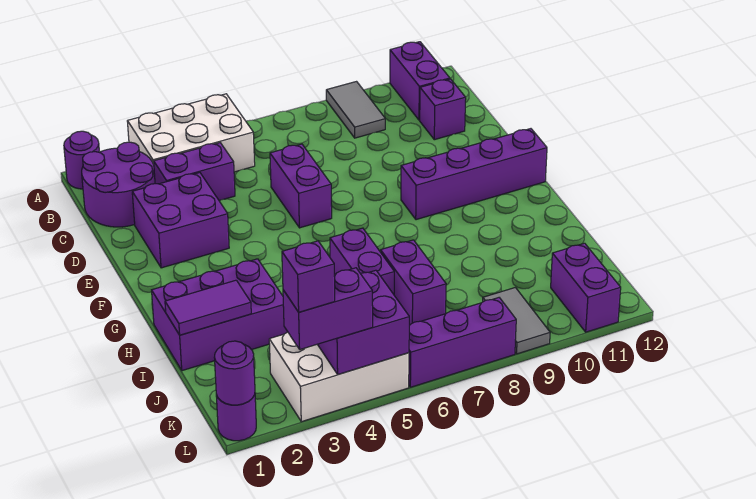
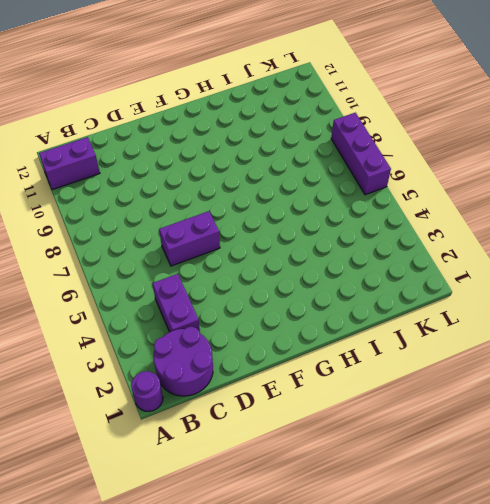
none -> white brick A3:B5 level 1
none -> grey tile A9:B9 level 1
none -> purple brick C11 level 1

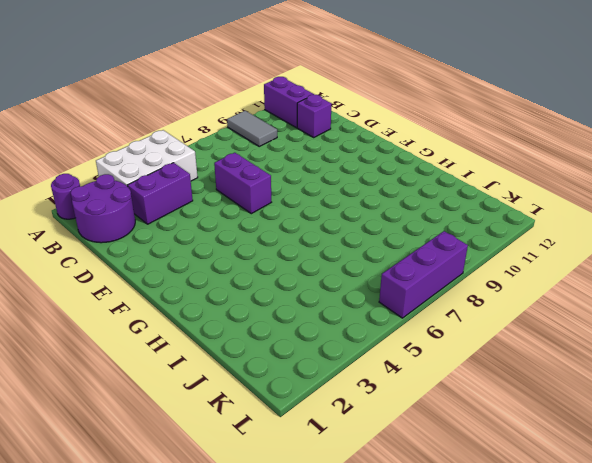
none -> purple brick D2:E3 level 1
none -> purple brick F9:F12 level 1
none -> purple brick H1:I3 level 1

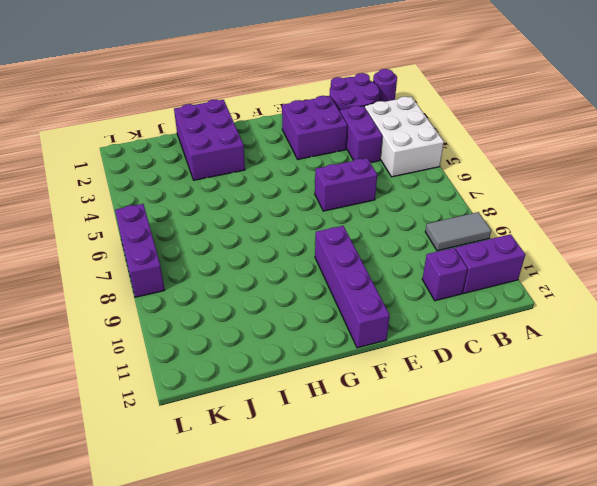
none -> purple brick H6:I6 level 1
none -> purple brick I7:J7 level 1
none -> white brick K3:L5 level 1

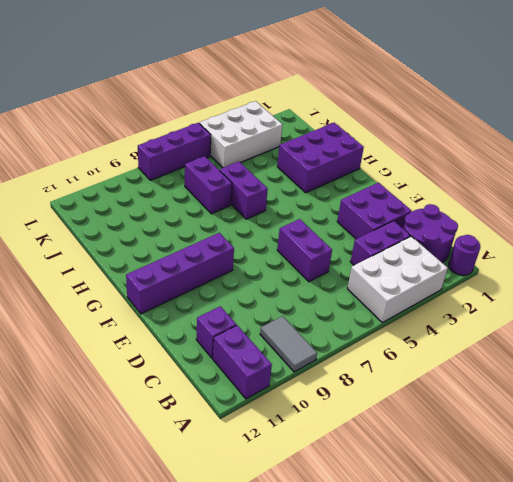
none -> grey tile K9:L9 level 1
none -> purple brick K11:L11 level 1
none -> purple round brick L1 level 1

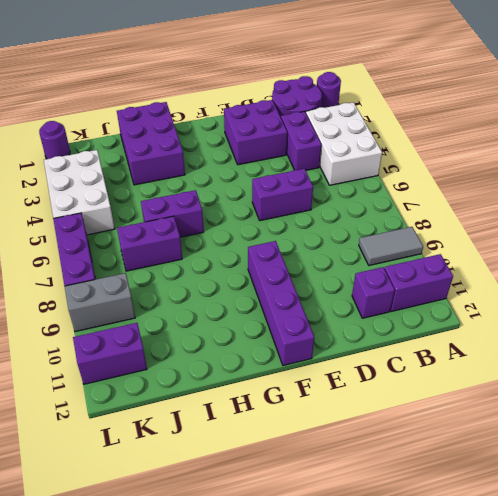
grey brick K9:L9 level 1 -> grey tile K9:L9 level 1
none -> purple tile I1:I2 level 2
none -> purple brick K4:L5 level 2
none -> purple round brick L1 level 2

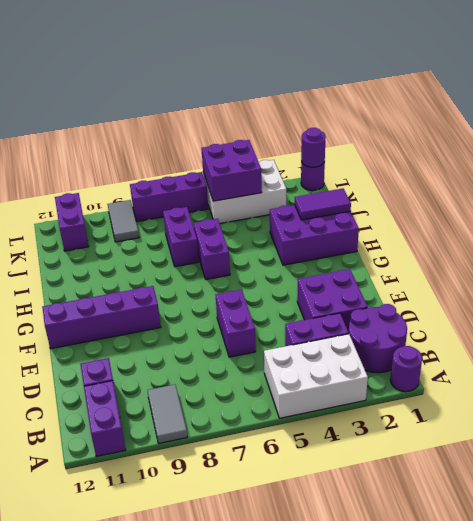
none -> purple brick L3:L4 level 3
none -> purple brick L3 level 4

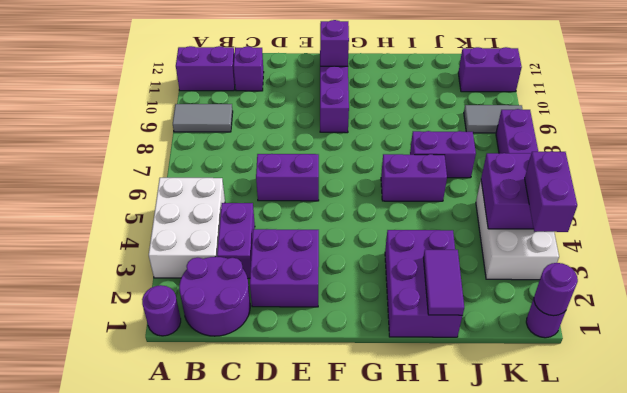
purple brick F11 level 2 -> purple brick L3 level 4

